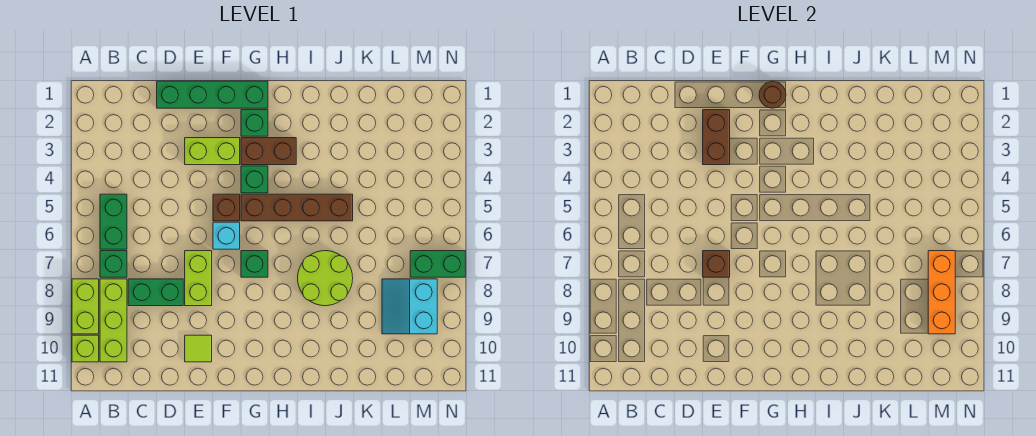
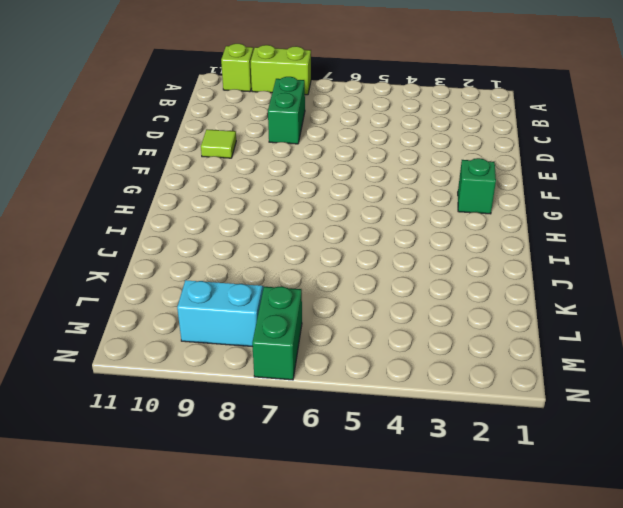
none -> green brick B5:B6 level 1
none -> green brick B7 level 1
none -> lime brick B8:B10 level 1

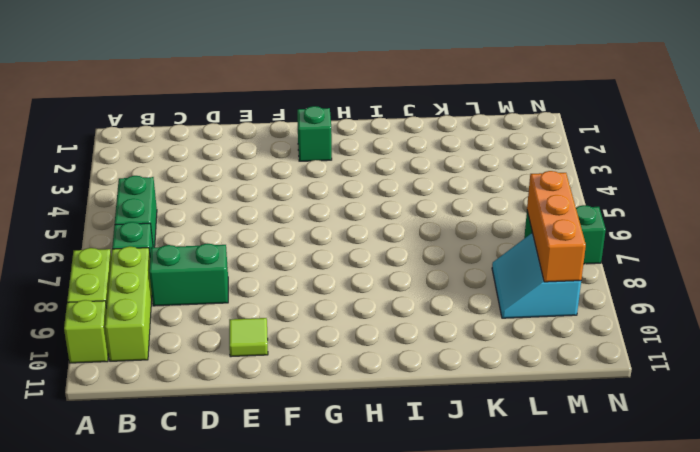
none -> green brick D1:G1 level 1
none -> lime brick E3:F3 level 1
none -> lime brick E7:E8 level 1

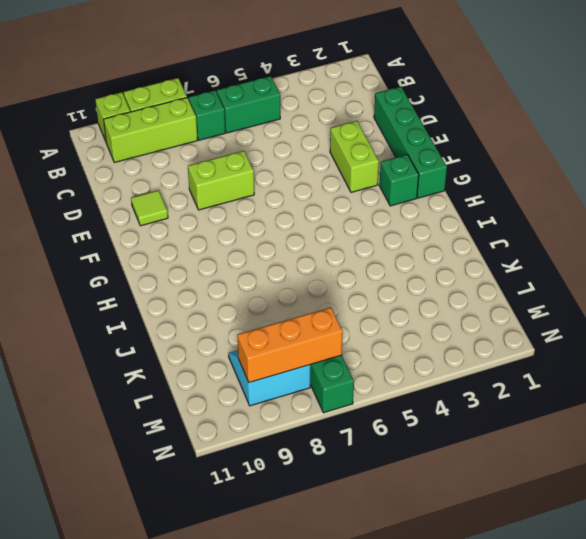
none -> green brick C8:D8 level 1
none -> brown brick F5 level 1
none -> cyan brick F6 level 1

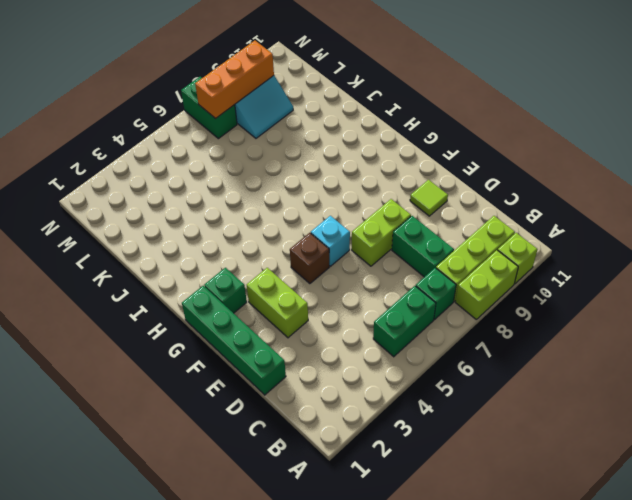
none -> brown brick G3:H3 level 1
none -> green brick G4 level 1
none -> brown brick G5:J5 level 1

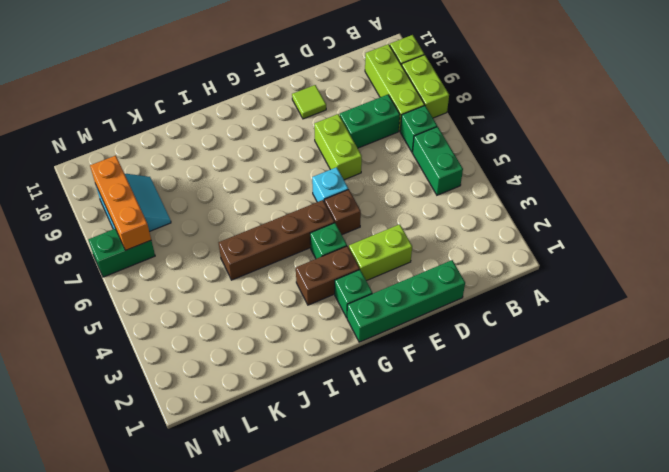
none -> green brick G7 level 1
none -> lime round brick I7:J8 level 1
none -> brown brick E2:E3 level 2

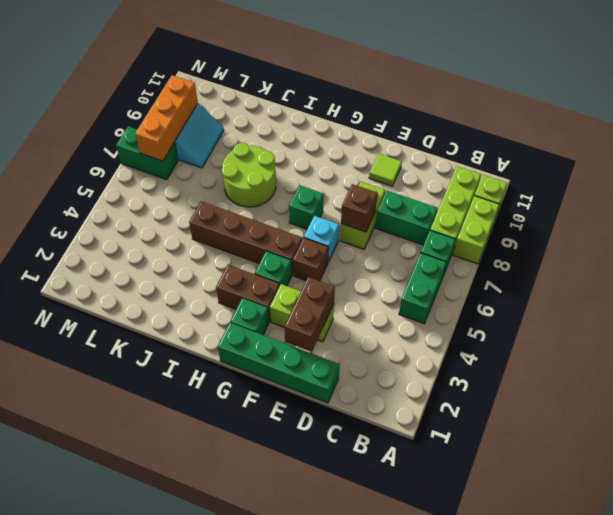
none -> brown round brick G1 level 2

